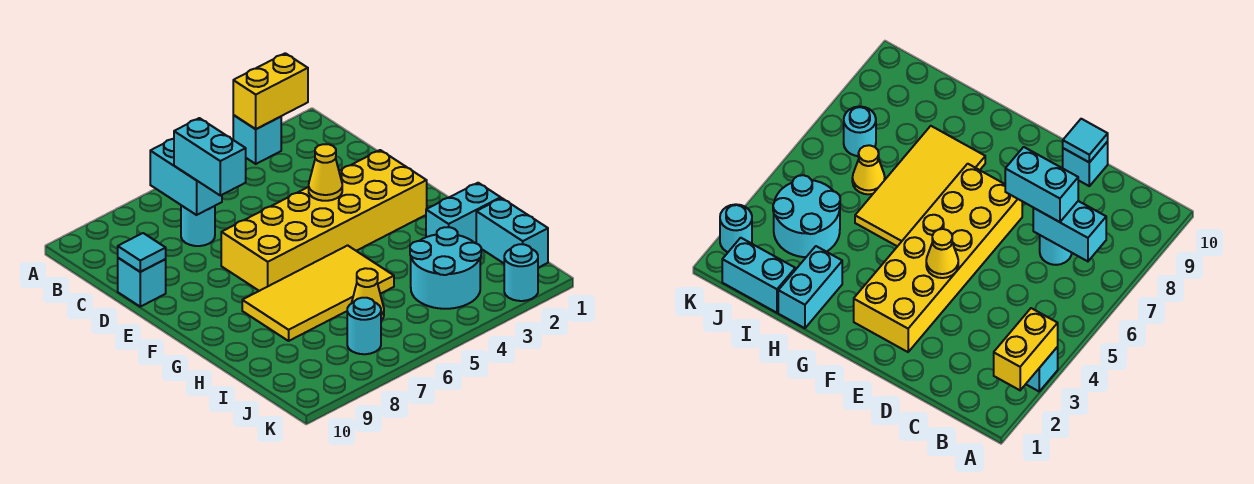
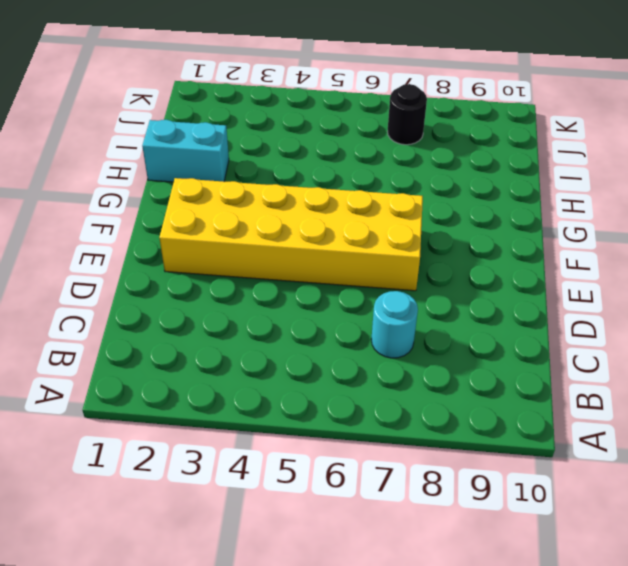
black round brick J7 level 1 -> cyan round brick J7 level 1
none -> cyan brick A3 level 1
none -> cyan brick D10 level 1
none -> yellow tile G5:H8 level 1

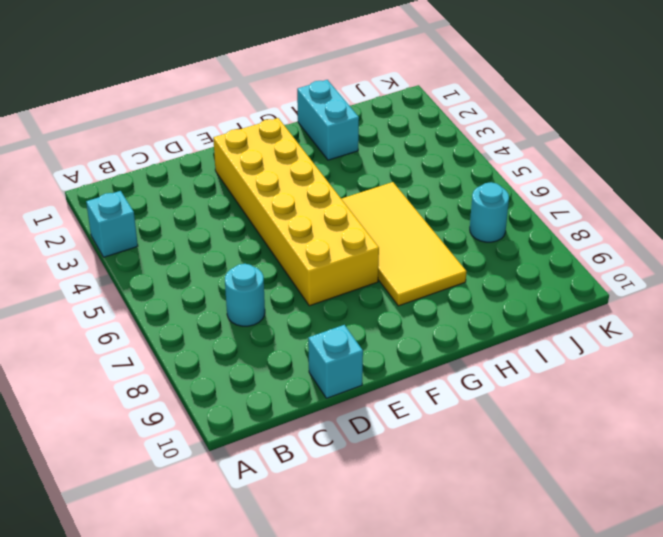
none -> cyan brick I1:J1 level 1
none -> cyan round brick I3:J4 level 1
none -> yellow cone I6 level 1

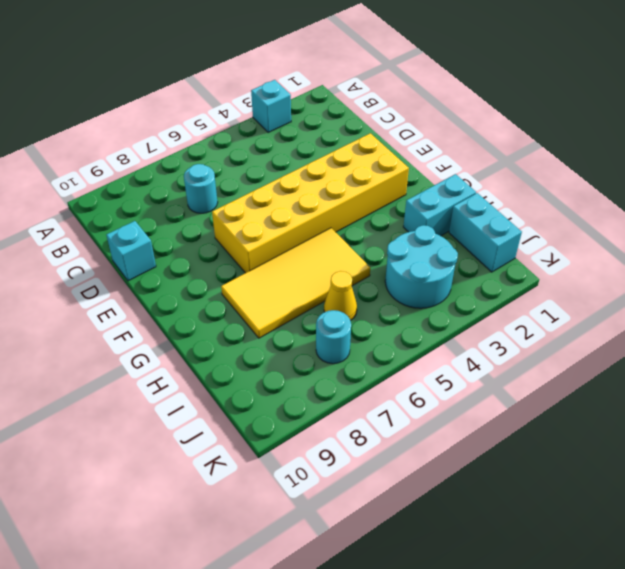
none -> cyan round brick K2 level 1
none -> yellow brick A2:A3 level 2
none -> cyan brick B7:C7 level 2

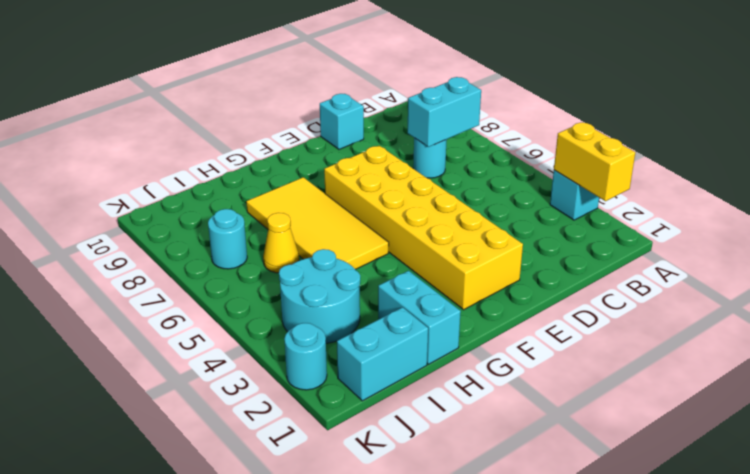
none -> cyan tile D10 level 2
none -> yellow cone E4 level 2
none -> cyan brick C7:D7 level 3

